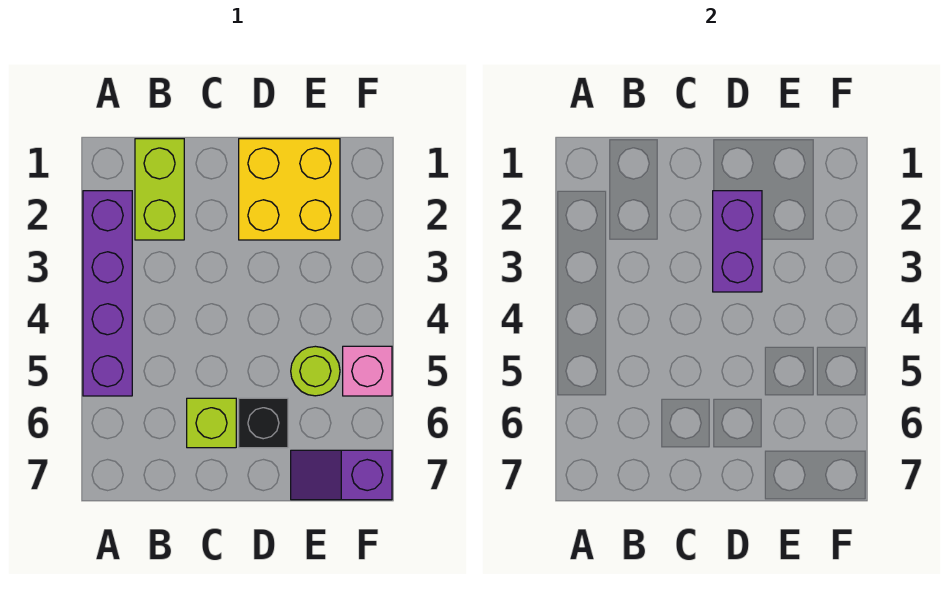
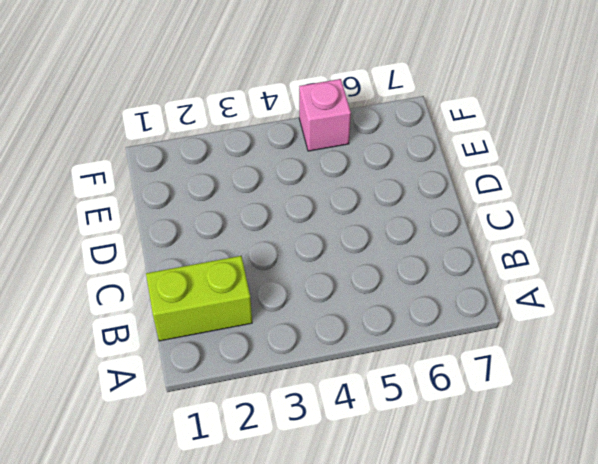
none -> purple brick A2:A5 level 1
none -> lime brick C6 level 1

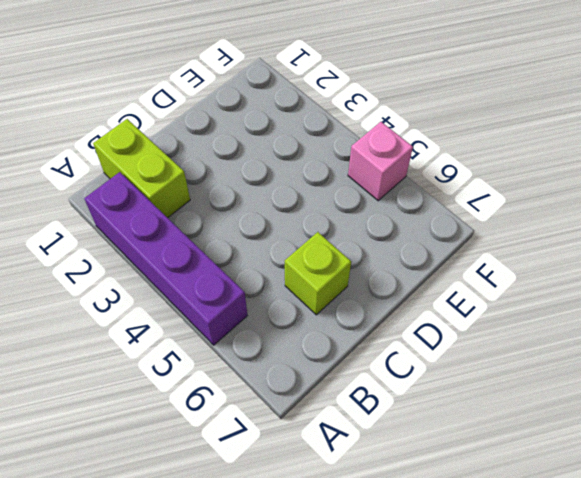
none -> yellow brick D1:E2 level 1
none -> black brick D6 level 1

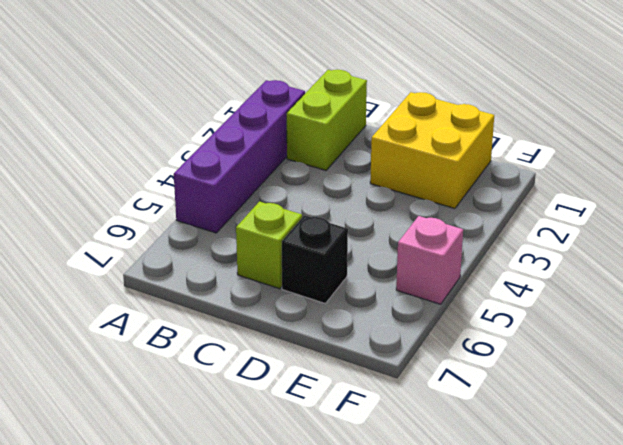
none -> lime round brick E5 level 1
none -> purple slope E7:F7 level 1 top F

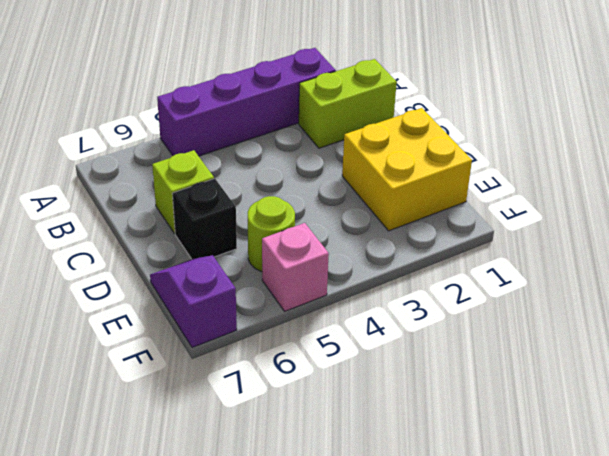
none -> purple brick D2:D3 level 2

